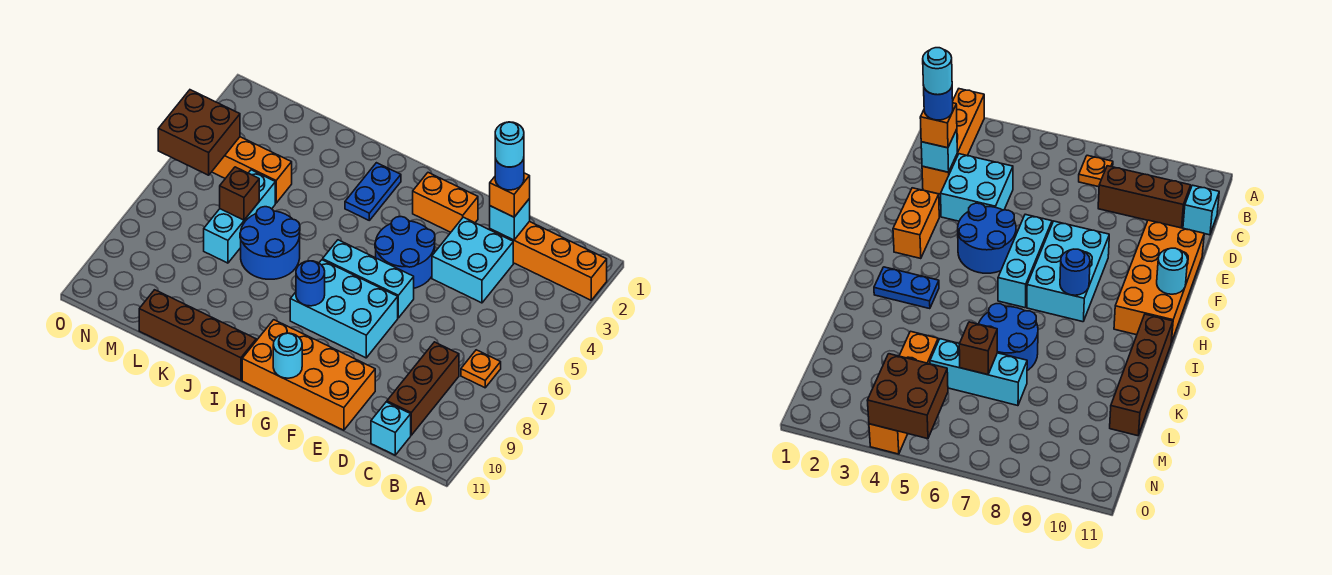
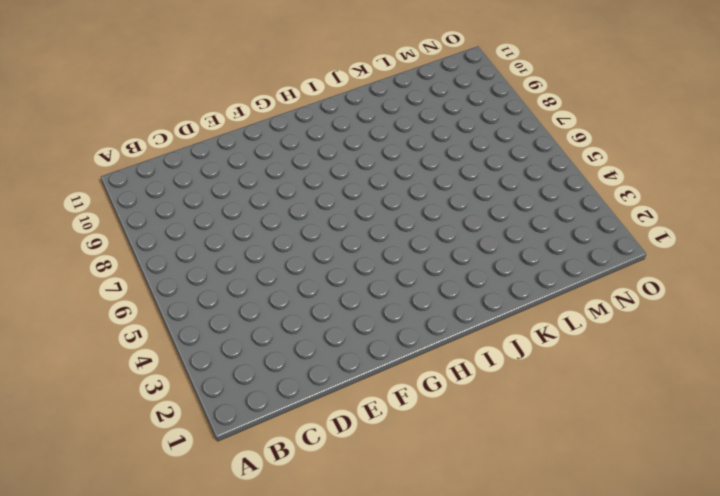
none -> orange brick A2:D2 level 1
none -> orange plate B7 level 1
none -> brown brick C8:C10 level 1

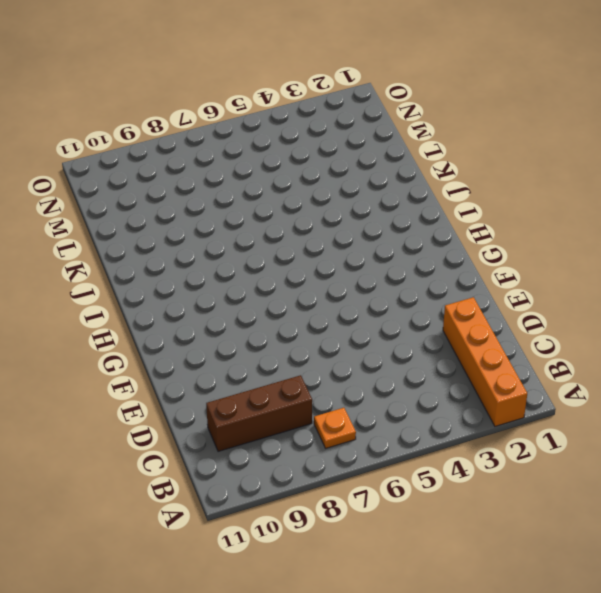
none -> cyan brick C11 level 1
none -> cyan brick D3:E4 level 1
none -> orange brick E10:H11 level 1

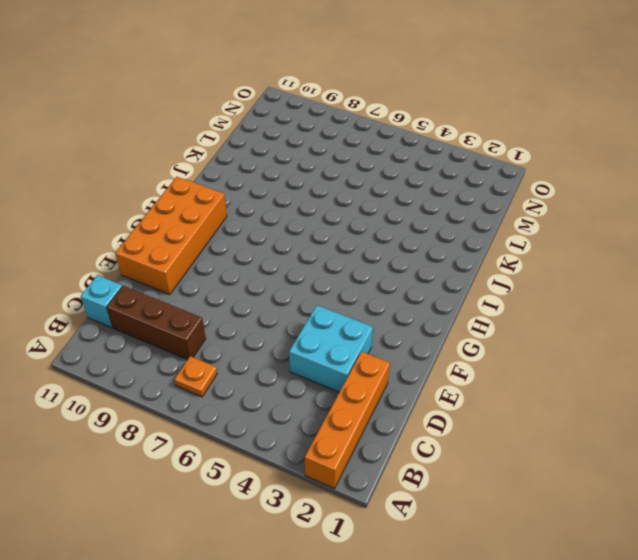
none -> orange brick F2:G2 level 1
none -> blue round brick F4:G5 level 1
none -> cyan brick F6:H6 level 1

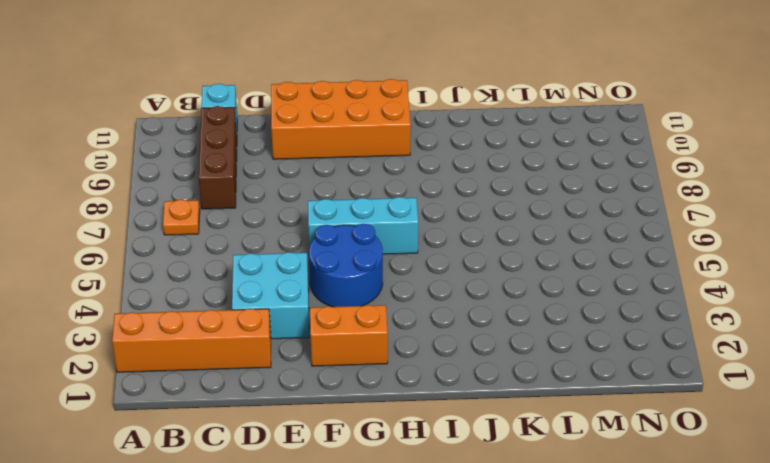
none -> cyan brick F7:H8 level 1
none -> blue plate I2:I3 level 1
none -> brown brick I11:L11 level 1

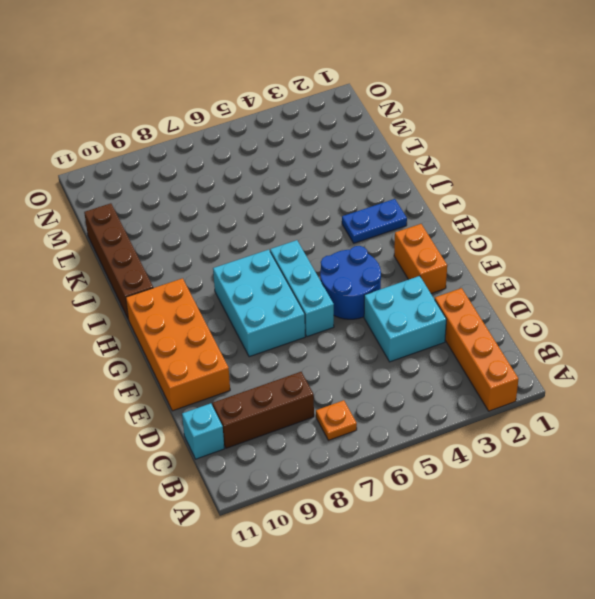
none -> blue round brick J6:K7 level 1
none -> orange brick L4:O4 level 1
none -> cyan brick L5:L7 level 1

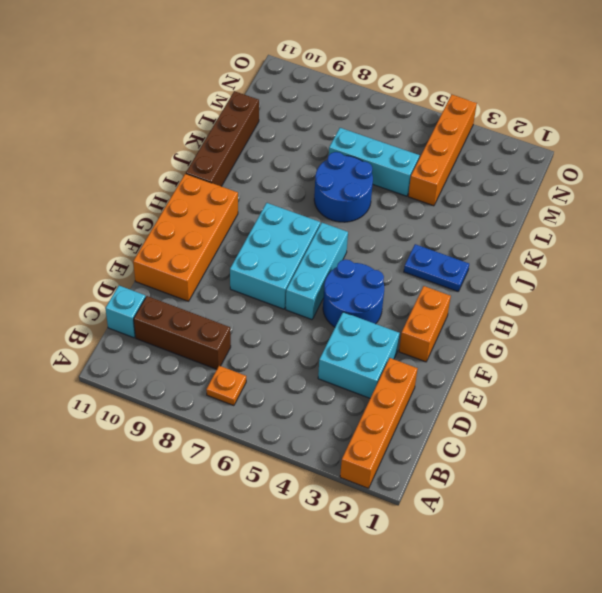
none -> cyan brick D2 level 2
none -> cyan round brick G11 level 2
none -> blue round brick H8 level 2

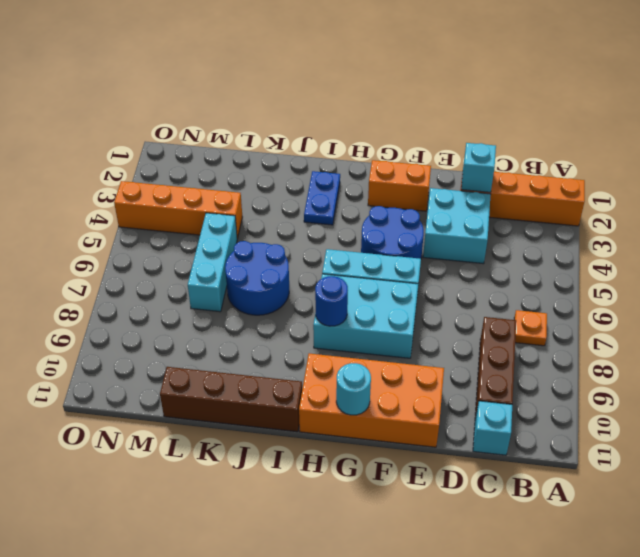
none -> brown brick L6 level 2
none -> brown brick N4:O5 level 2
none -> orange brick D2 level 3

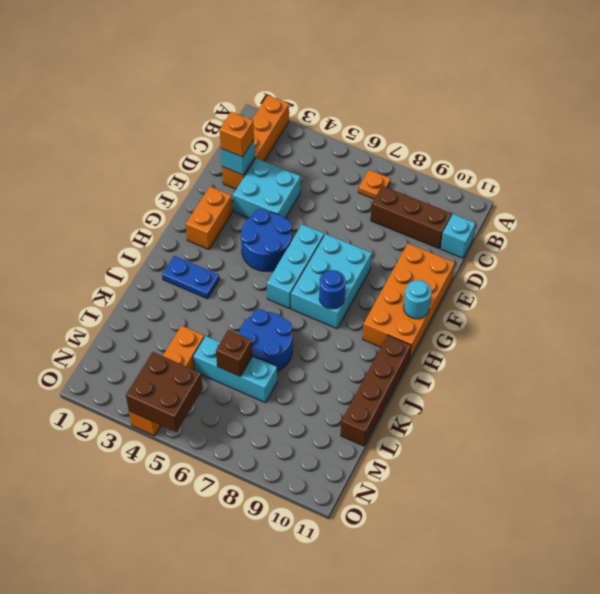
none -> blue round brick D2 level 4
none -> cyan round brick D2 level 5

